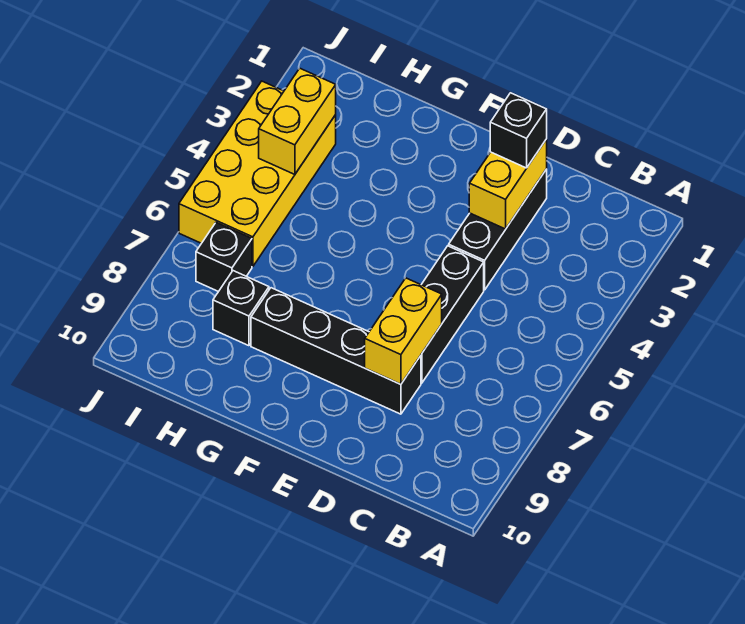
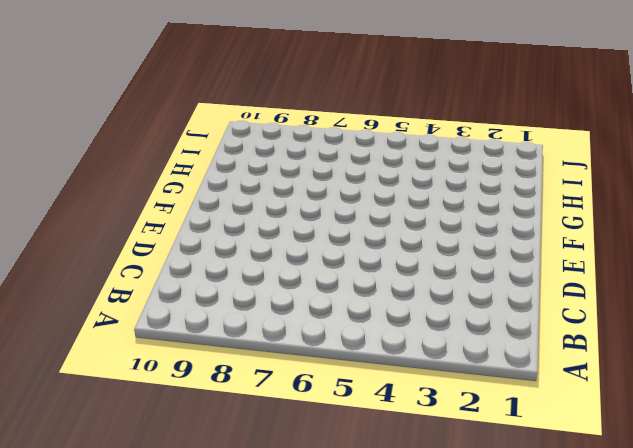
none -> black brick D2:D4 level 1
none -> black brick D5:D7 level 1

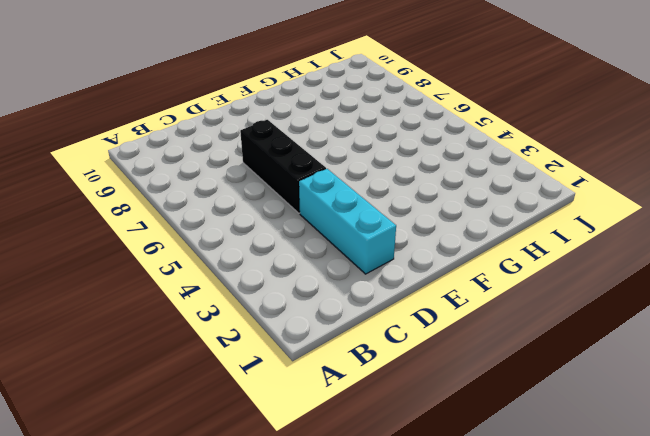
cyan brick D2:D4 level 1 -> black brick D2:D4 level 1
none -> black brick D8:G8 level 1
none -> black brick H8 level 1

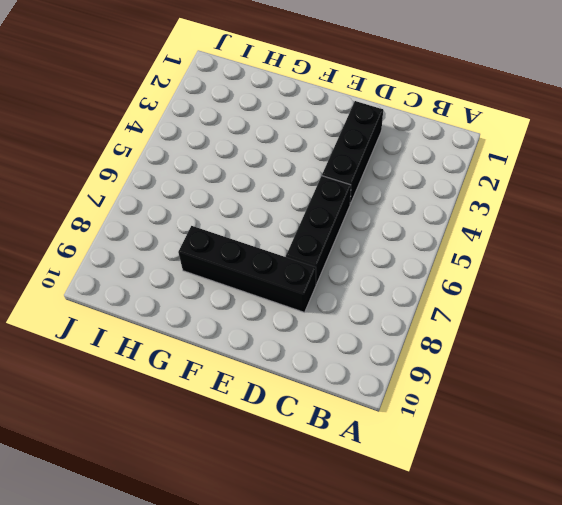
none -> black brick H8 level 1
none -> yellow brick I3:J6 level 1

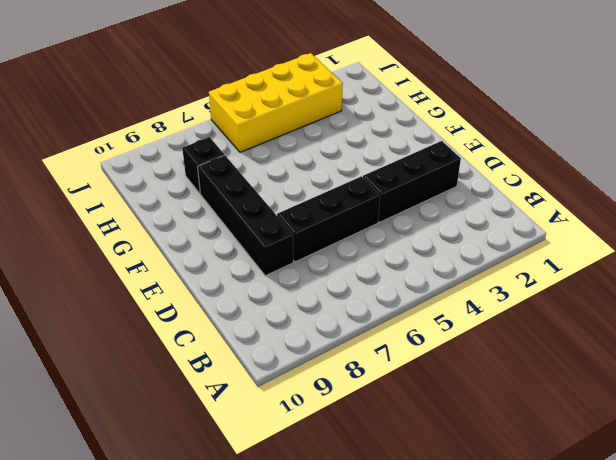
none -> black brick I7 level 1
none -> yellow brick D2:D3 level 2

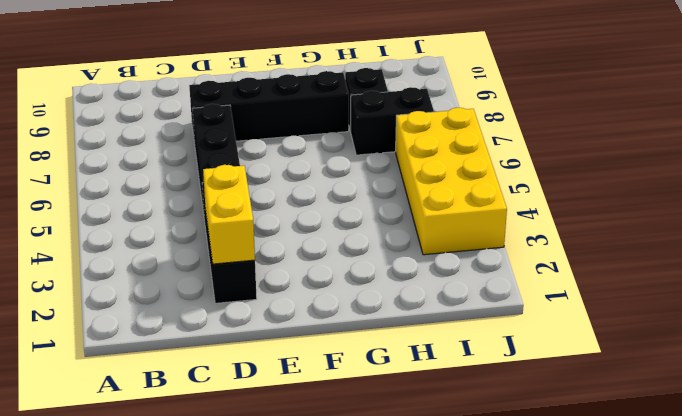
black brick H7:I7 level 1 -> black brick I7 level 1
none -> yellow brick D7:D8 level 2
none -> yellow brick I3:I4 level 2

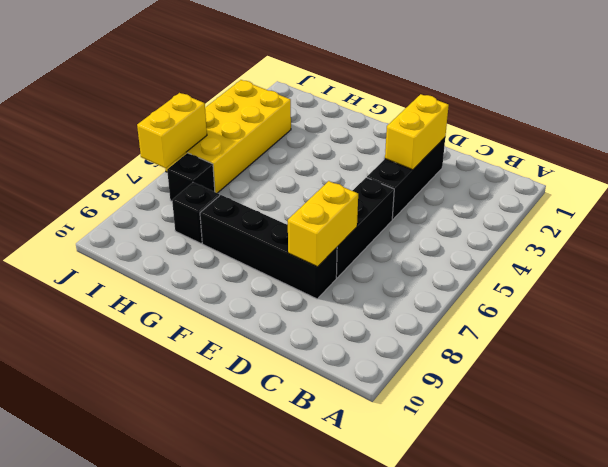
yellow brick J6:J7 level 2 -> yellow brick I3:I4 level 2
none -> black brick D2 level 3

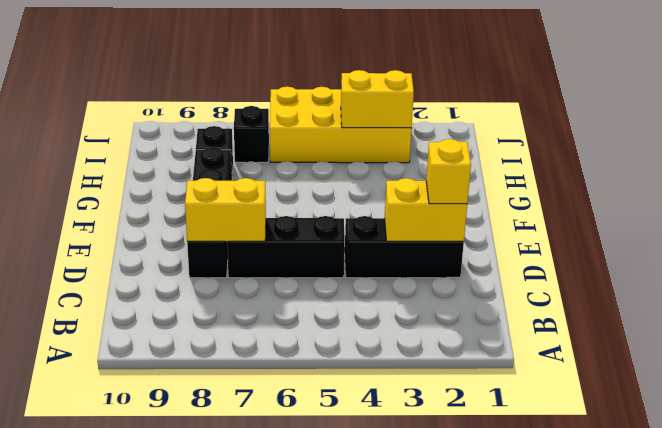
yellow brick D2 level 3 -> black brick D2 level 3

